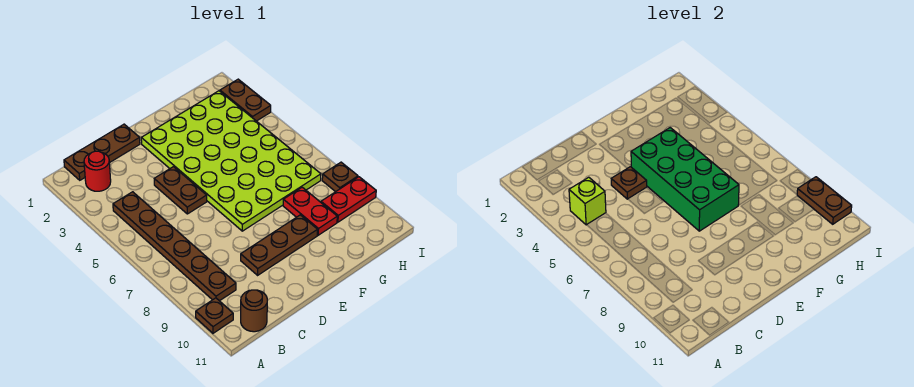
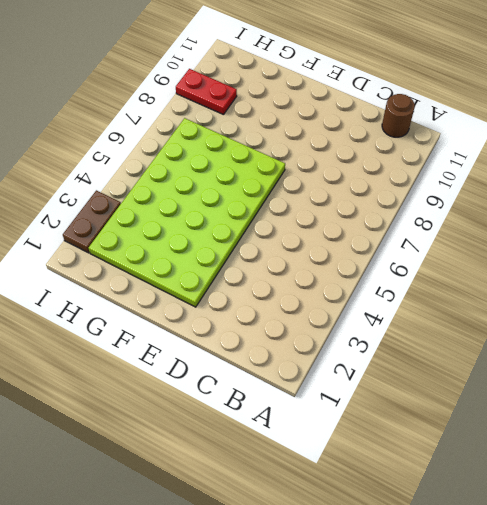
none -> brown plate A10 level 1
none -> brown plate B1:D1 level 1
none -> red round brick B2 level 1

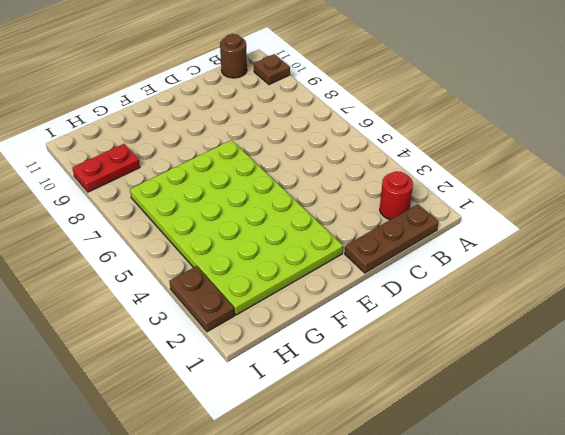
none -> brown plate B4:B9 level 1
none -> brown plate D4:D5 level 1
none -> brown plate D9:F9 level 1

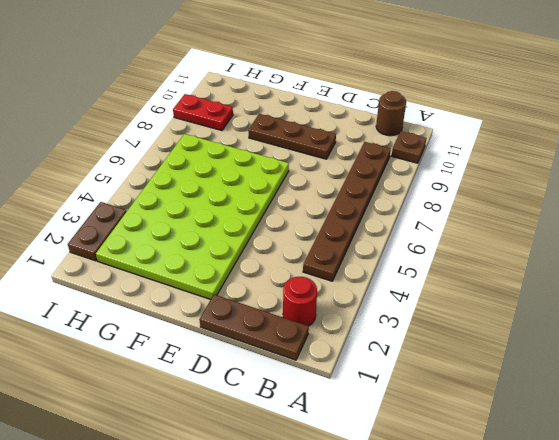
none -> brown plate D4:D5 level 1
none -> red plate G8:G9 level 1
none -> brown plate I8 level 1

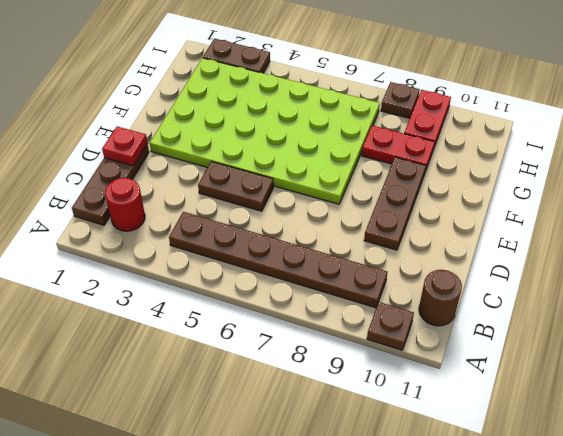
red plate D1 level 2 -> none
none -> lime brick B4 level 2
none -> brown plate D4 level 2
none -> green brick E4:F7 level 2

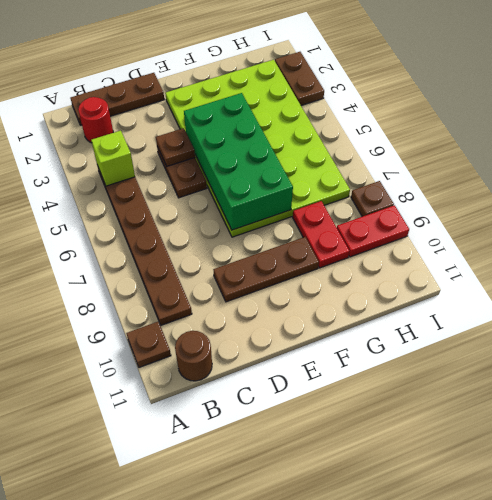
none -> brown plate I9:I10 level 2

